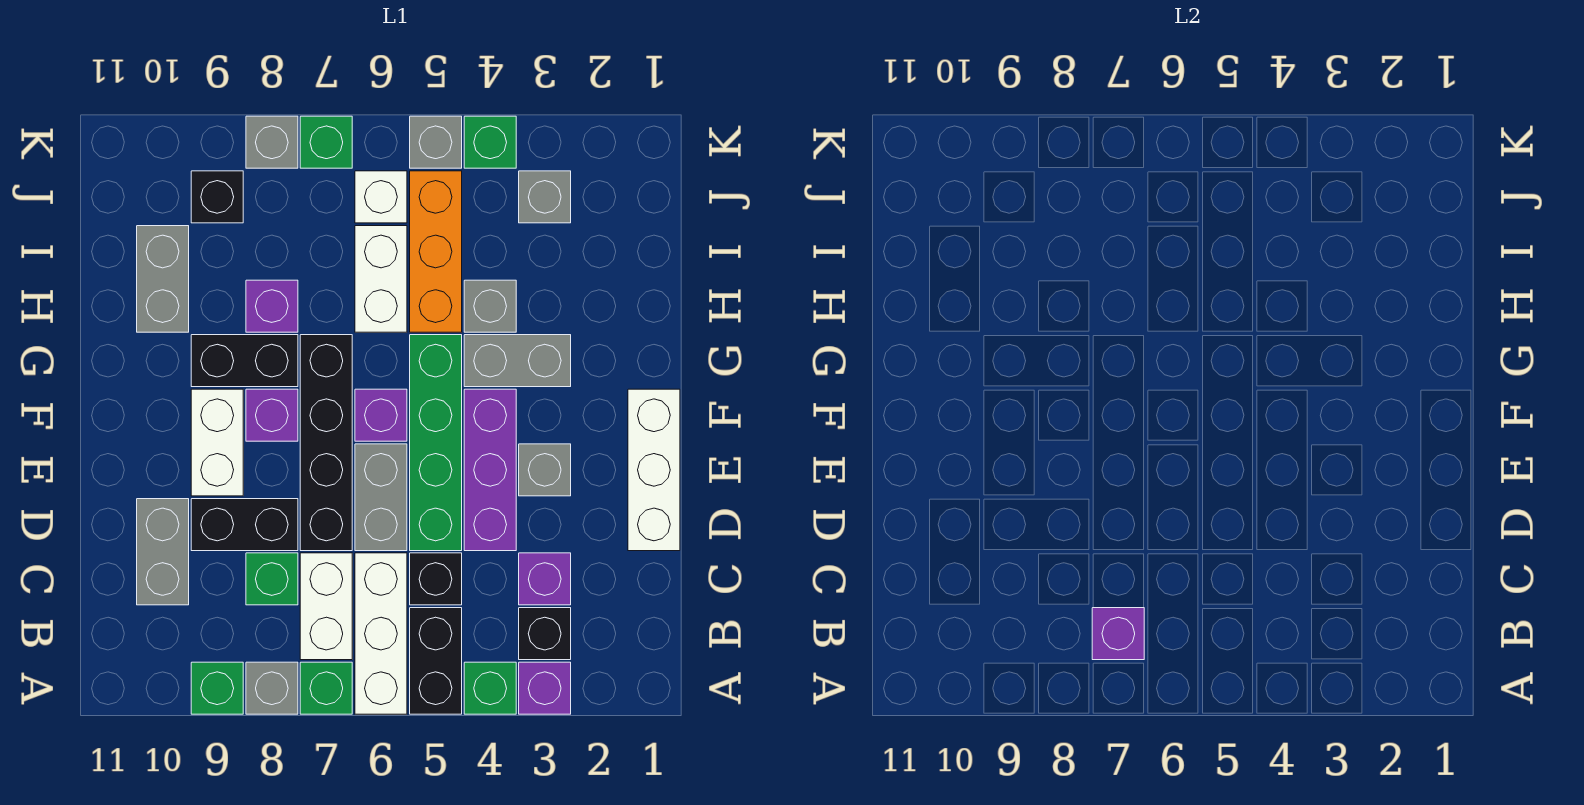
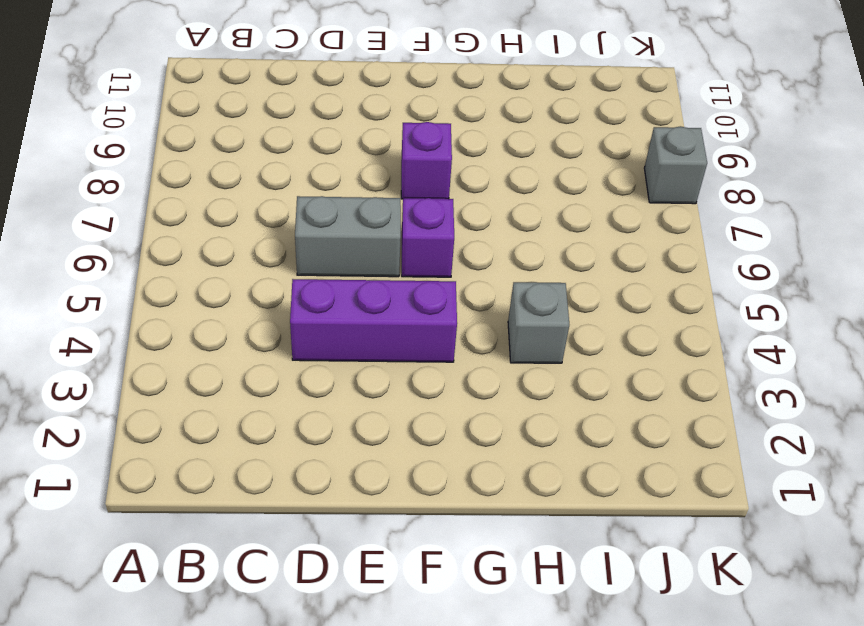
none -> purple brick A3 level 1
none -> green brick A4 level 1
none -> black brick A5:B5 level 1
none -> white brick A6:C6 level 1

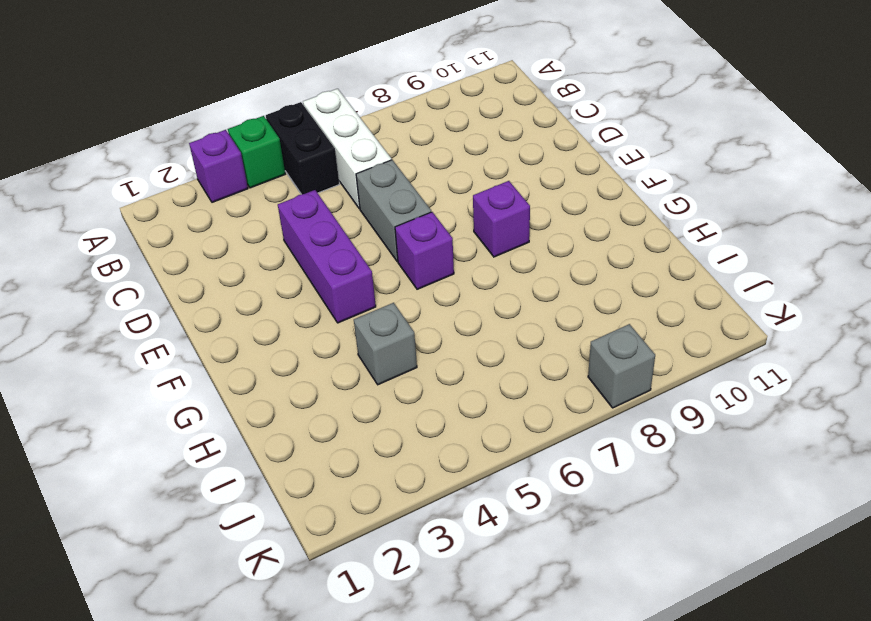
none -> green brick A7 level 1
none -> grey brick A8 level 1
none -> green brick A9 level 1
none -> black brick B3 level 1

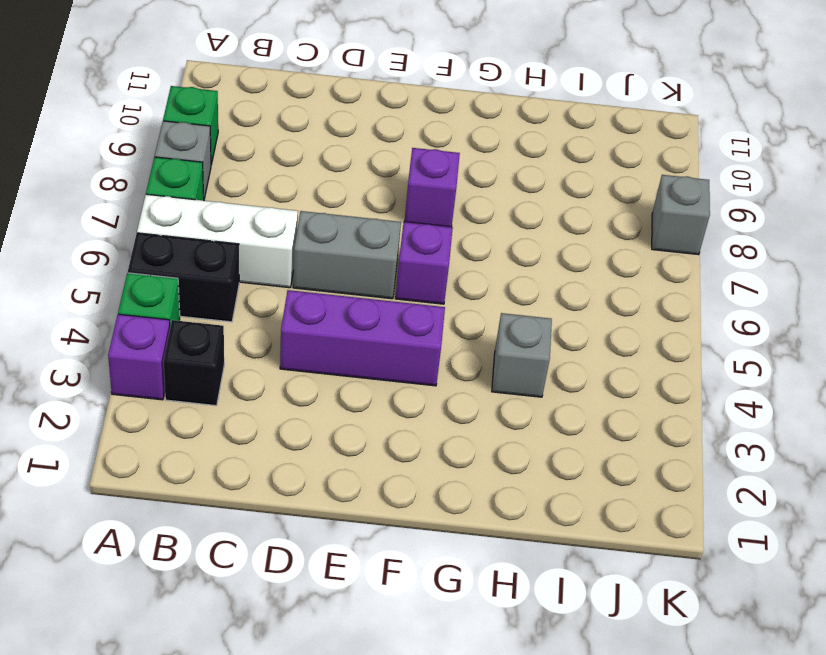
none -> white brick B7:C7 level 1
none -> purple brick C3 level 1
none -> black brick C5 level 1
none -> green brick C8 level 1

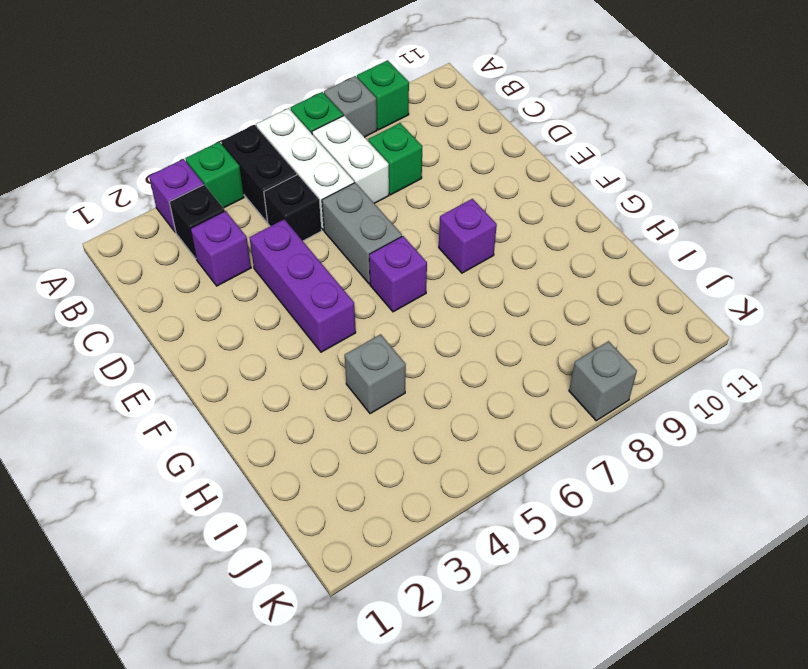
none -> grey brick C10:D10 level 1
none -> white brick D1:F1 level 1
none -> green brick D5:G5 level 1
none -> black brick D7:G7 level 1

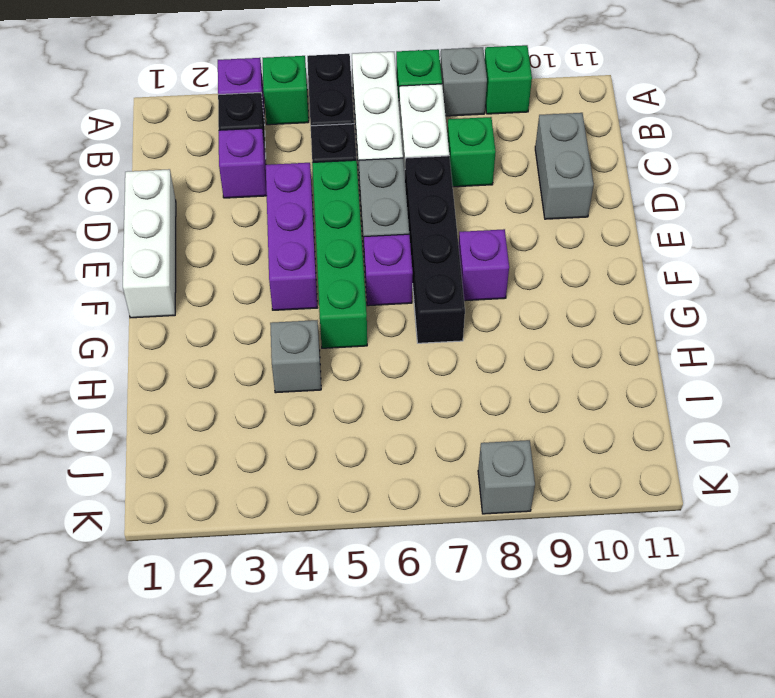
none -> black brick D8:D9 level 1
none -> grey brick E3 level 1
none -> white brick E9:F9 level 1
none -> grey brick G3:G4 level 1

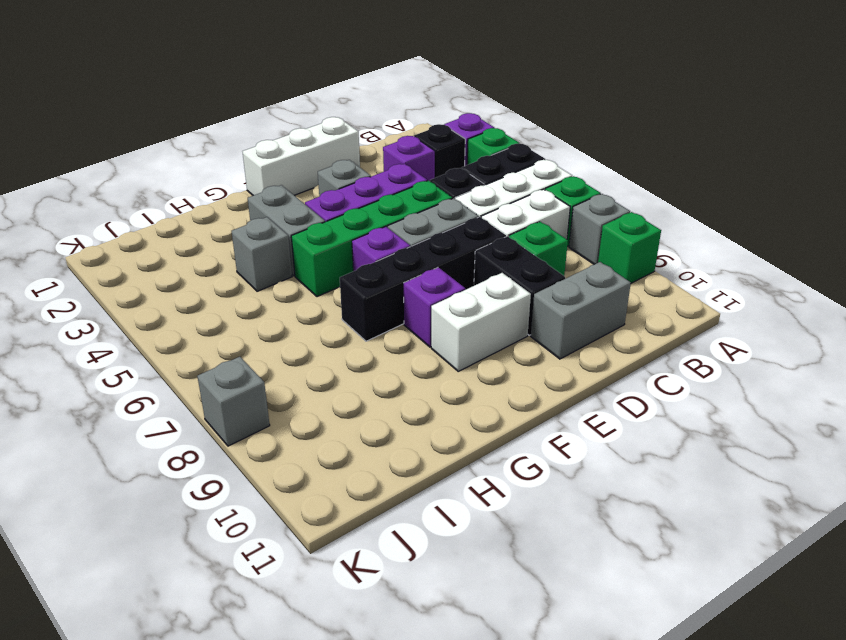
none -> black brick G8:G9 level 1
none -> orange brick H5:J5 level 1
none -> white brick H6:I6 level 1
none -> purple brick H8 level 1

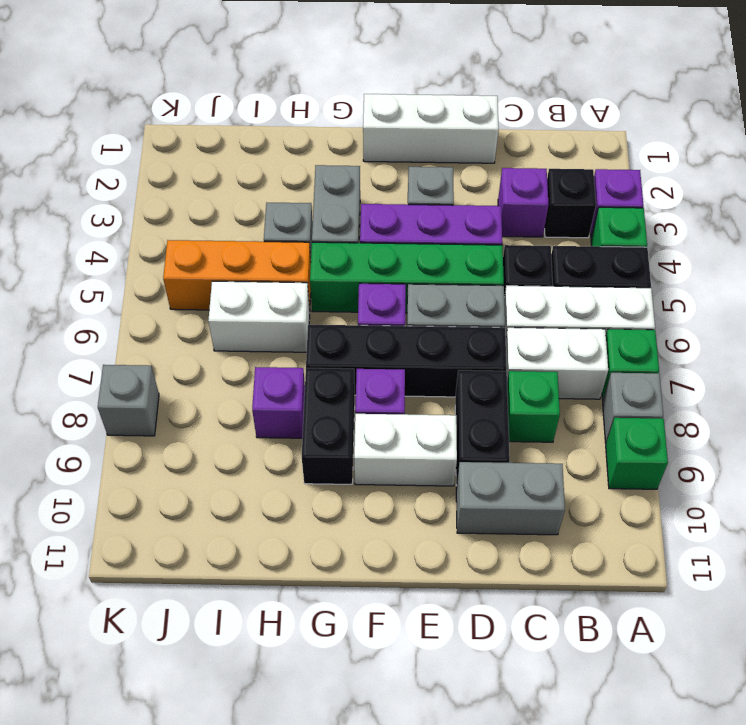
none -> grey brick H10:I10 level 1
none -> grey brick J3 level 1
none -> white brick J6 level 1
none -> black brick J9 level 1

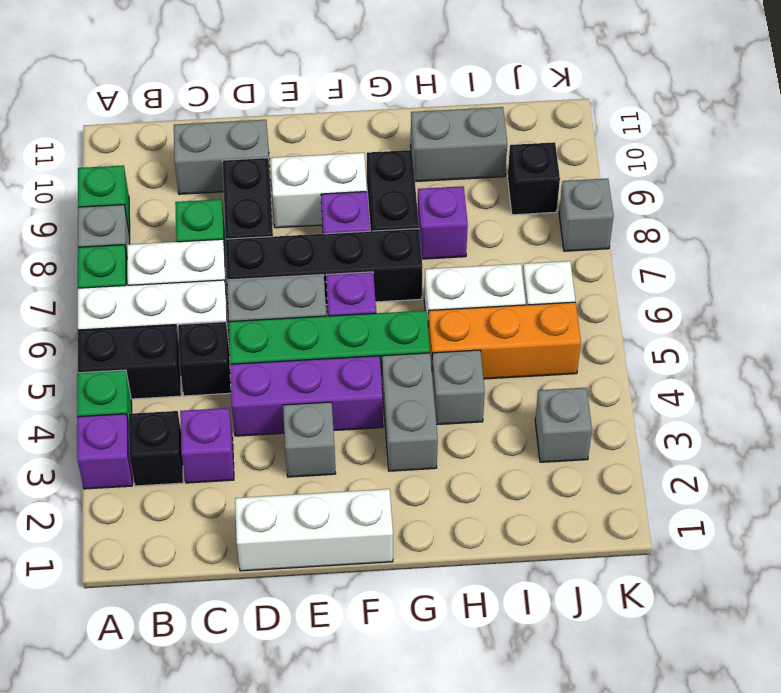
none -> green brick K4 level 1
none -> grey brick K5 level 1
none -> green brick K7 level 1
none -> purple brick B7 level 2

